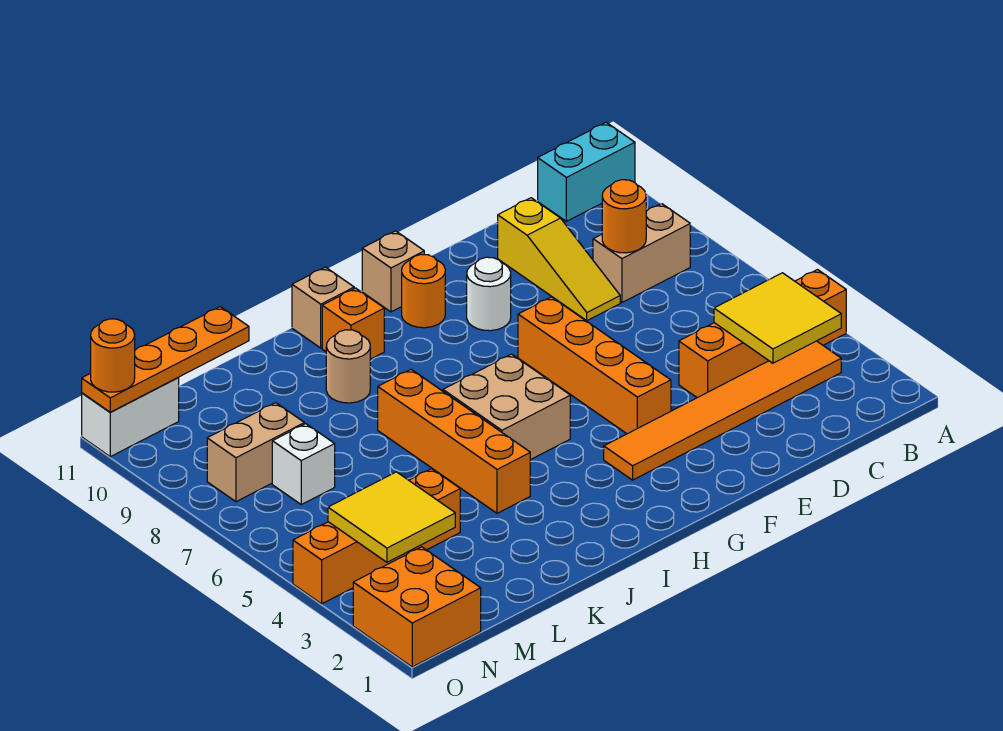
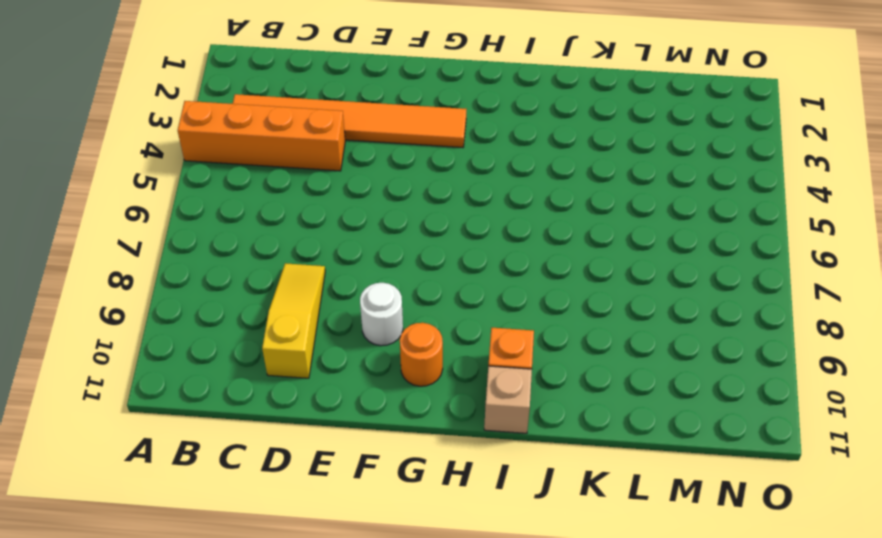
none -> cyan brick A11:B11 level 1
none -> tan brick B8:C8 level 1
none -> orange brick F4:F7 level 1

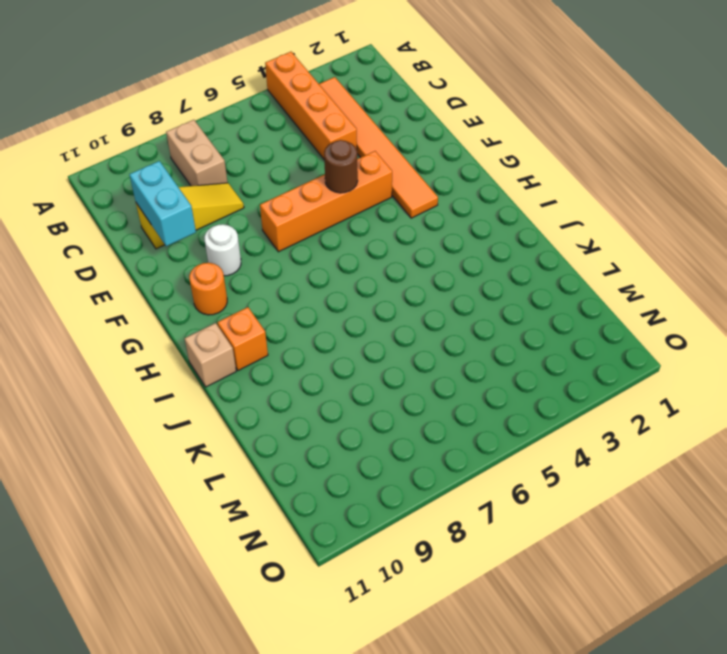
cyan brick D10:E10 level 2 -> cyan brick A11:B11 level 1
brown round brick F5 level 2 -> none
none -> tan brick G11 level 1
none -> tan brick H5:I6 level 1
none -> orange brick J4:J7 level 1

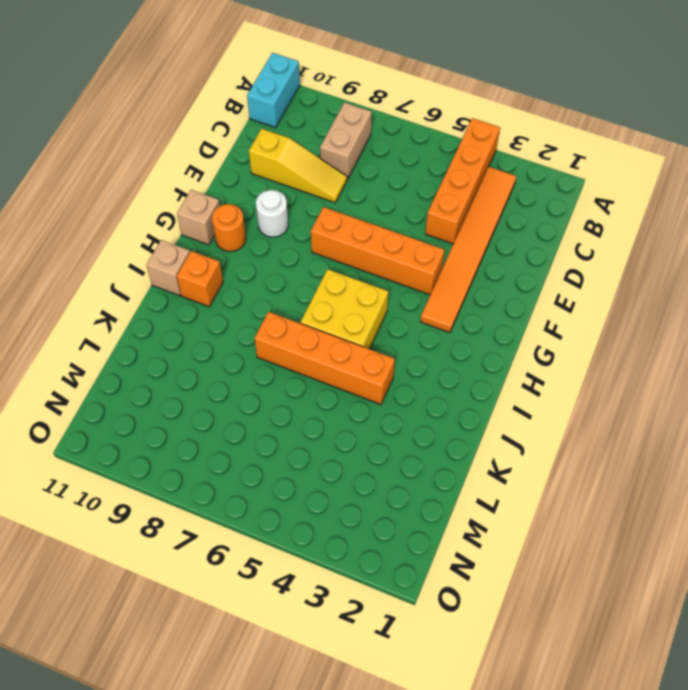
yellow brick H5:I6 level 1 -> tan brick H5:I6 level 1
none -> tan round brick J9 level 1
none -> orange brick L4:O4 level 1
none -> white brick M7 level 1

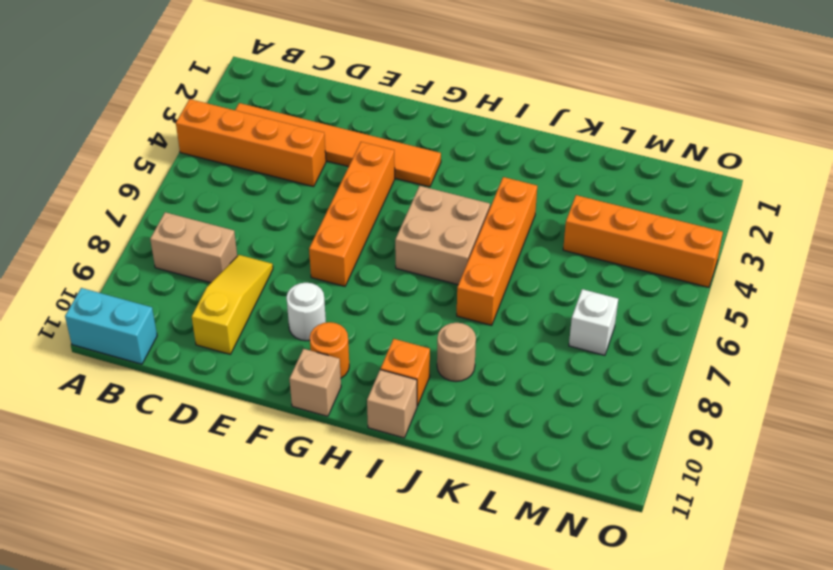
none -> tan brick M8:N8 level 1
none -> orange brick N1:O2 level 1
none -> white brick N11:O11 level 1

